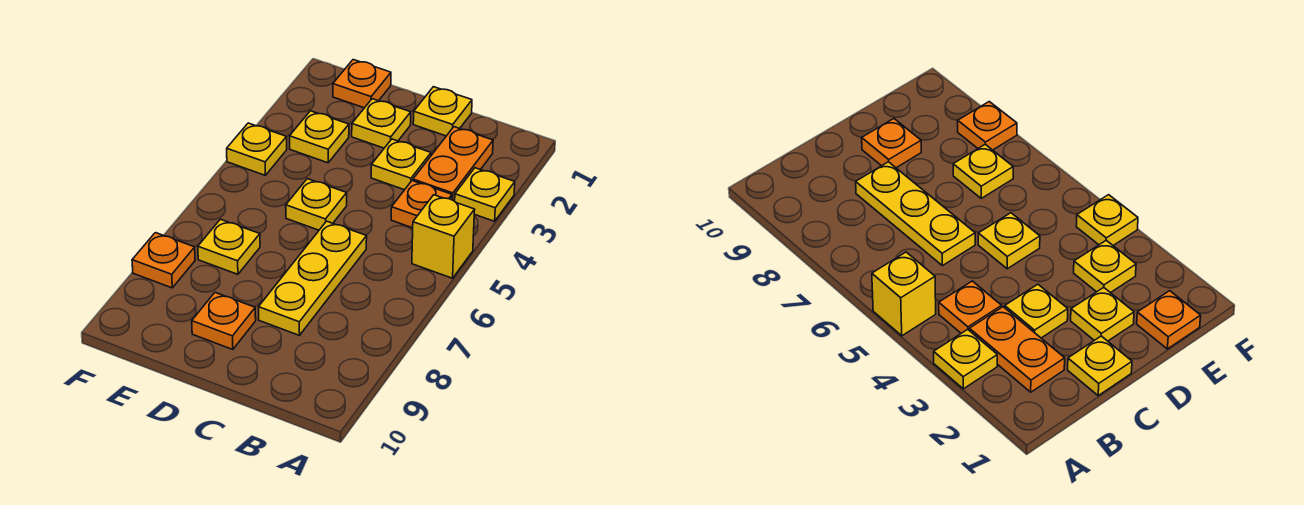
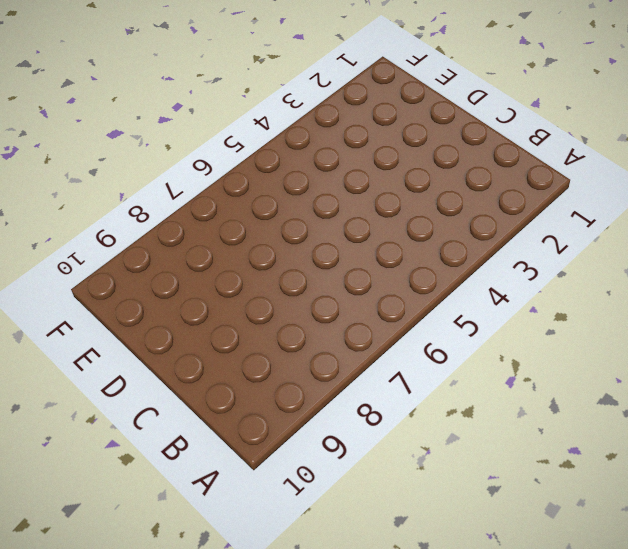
none -> yellow plate A3 level 1
none -> yellow brick A5 level 1
none -> orange plate B2:B3 level 1

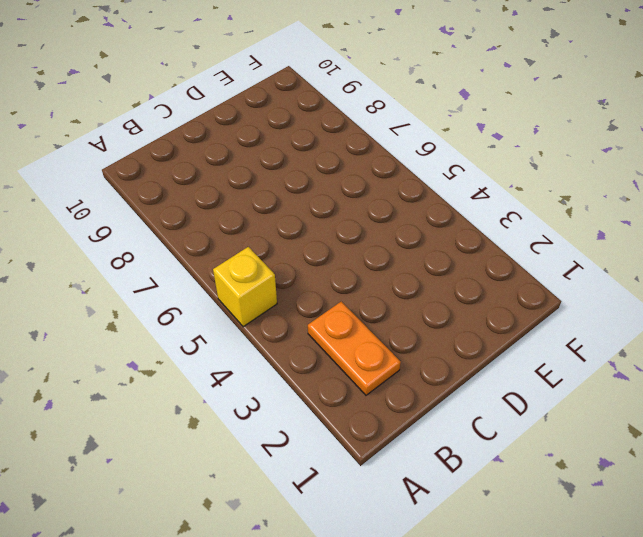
none -> yellow plate A3 level 1
none -> orange plate B4 level 1
none -> yellow plate C1 level 1

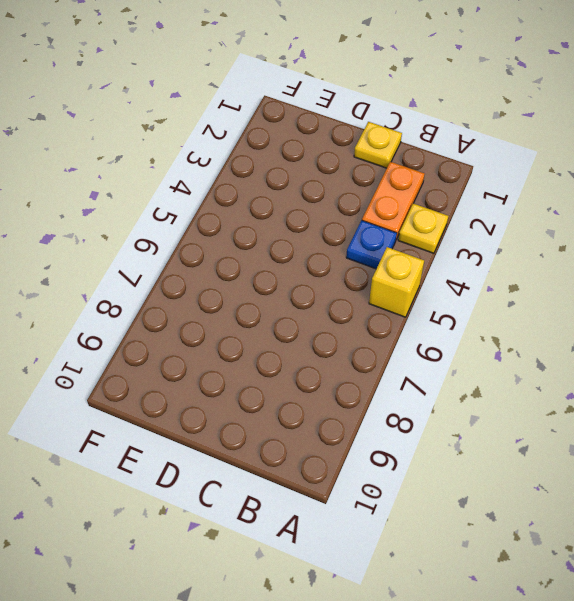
blue plate B4 level 1 -> orange plate B4 level 1
none -> yellow plate C3 level 1
none -> yellow plate C6:C8 level 1
none -> yellow plate D2 level 1

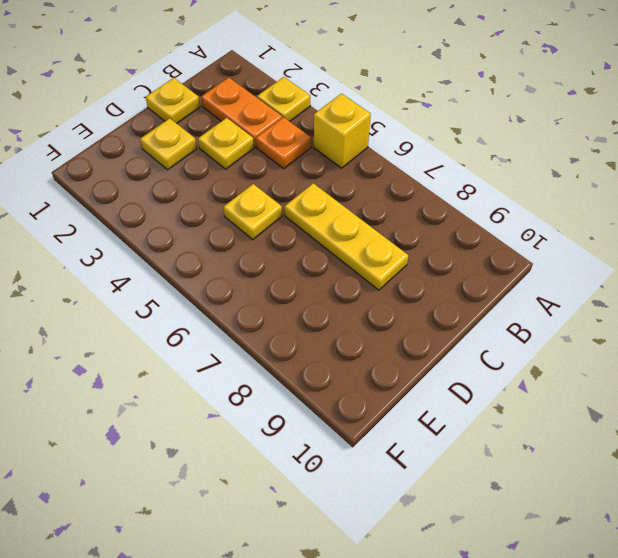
none -> orange plate D9 level 1
none -> orange plate E1 level 1
none -> yellow plate E3 level 1

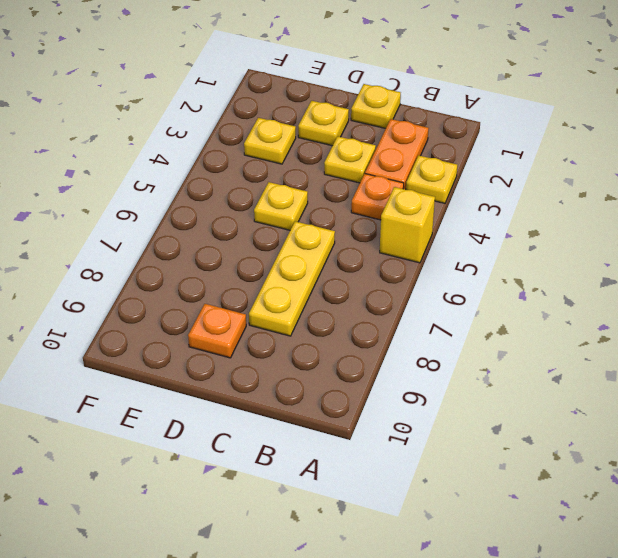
none -> orange plate E1 level 1
none -> yellow plate E7 level 1
none -> yellow plate F4 level 1

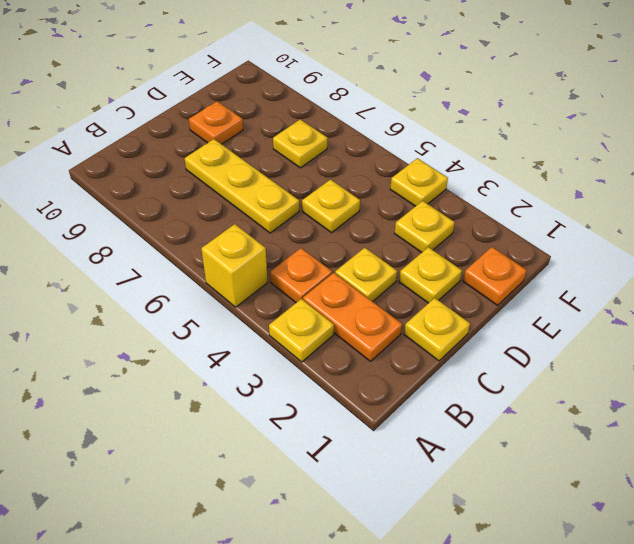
none -> orange plate F8 level 1

